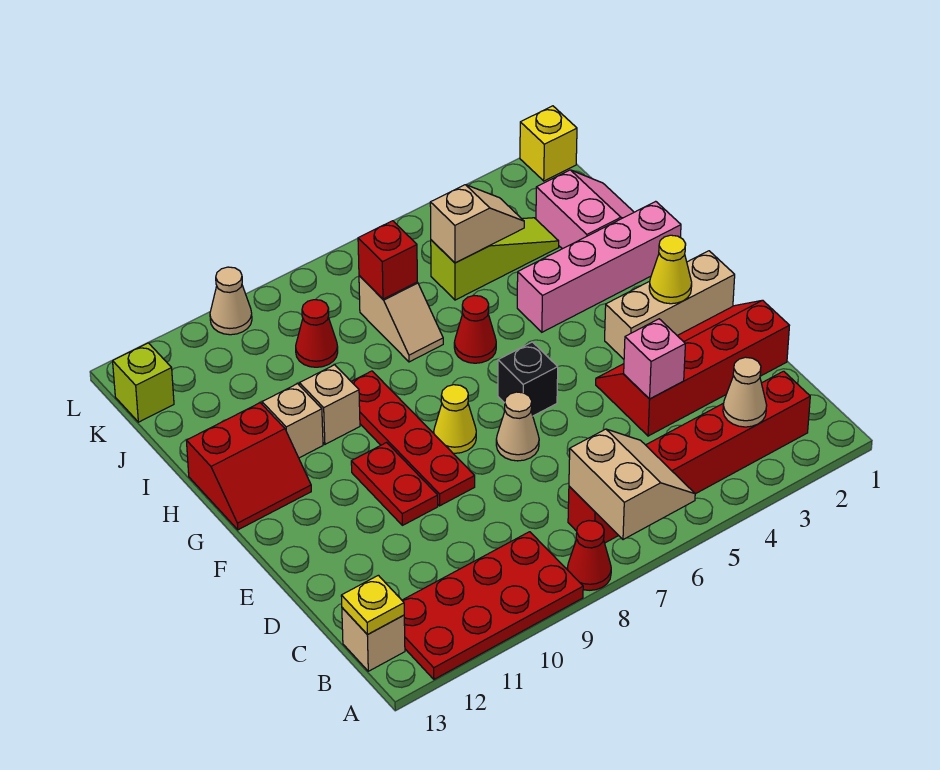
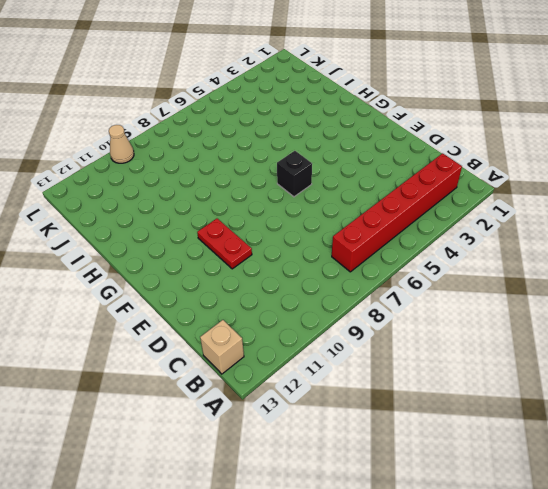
none -> red cone A8 level 1
none -> red plate A9:B12 level 1
none -> red slope D1:E4 level 1 top D
none -> tan cone E7 level 1

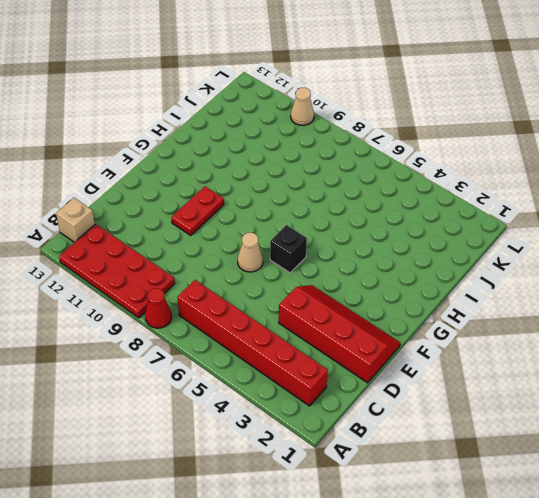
none -> red plate E9:H9 level 1
none -> tan brick F1:F3 level 1
none -> yellow cone F8 level 1
none -> red slope G12:H13 level 1 top H

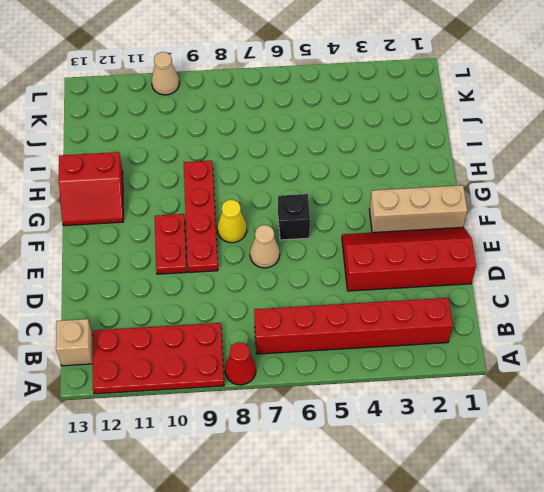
none -> pink brick H1:H4 level 1
none -> red cone H6 level 1
none -> tan brick H10 level 1
none -> tan brick H11 level 1

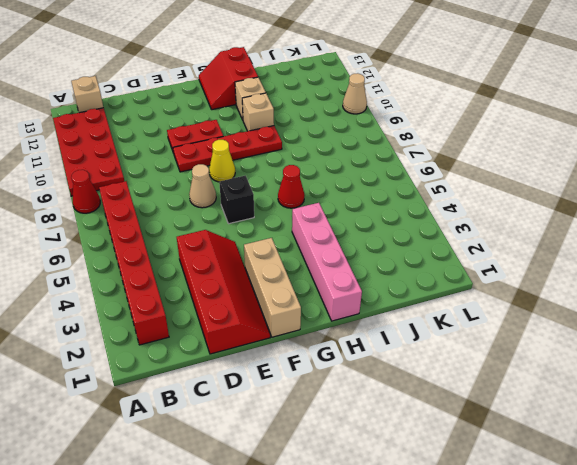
none -> pink slope I1:J2 level 1 top 2
none -> tan slope I7:J7 level 1 top J
none -> lime slope J3:J5 level 1 top 5
none -> red cone J9 level 1

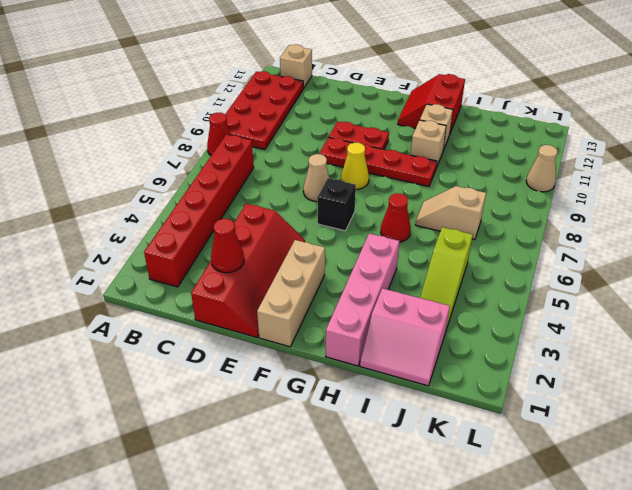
red cone D2 level 2 -> red cone J9 level 1
none -> lime brick K13 level 1
none -> yellow brick L1 level 1
none -> tan slope A6:B7 level 2 top 7
none -> tan cone B3 level 2

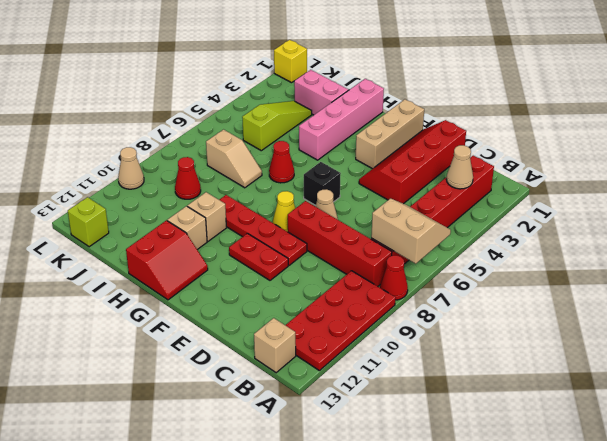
red brick B8:E8 level 1 -> none
none -> yellow plate B13 level 2
none -> pink brick D4 level 2
none -> yellow cone F2 level 2
none -> tan slope J4:J5 level 2 top 5

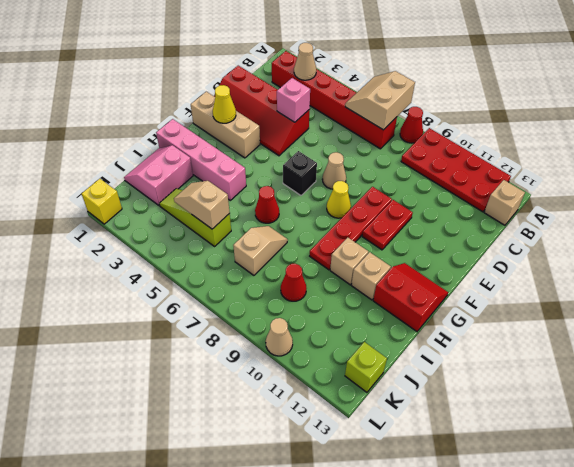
none -> yellow plate B13 level 2
none -> red brick J7 level 2

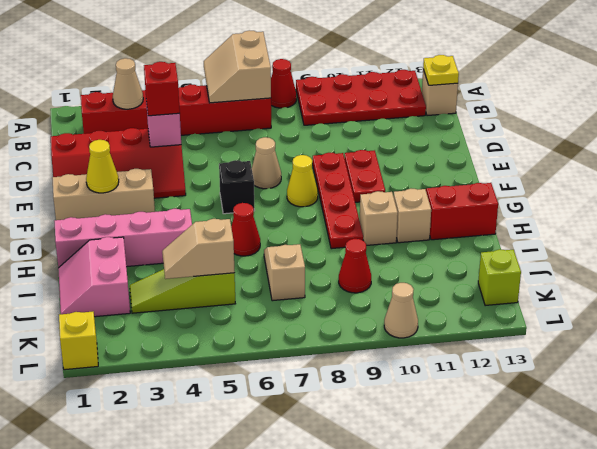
red brick D4 level 3 -> red brick J7 level 2

